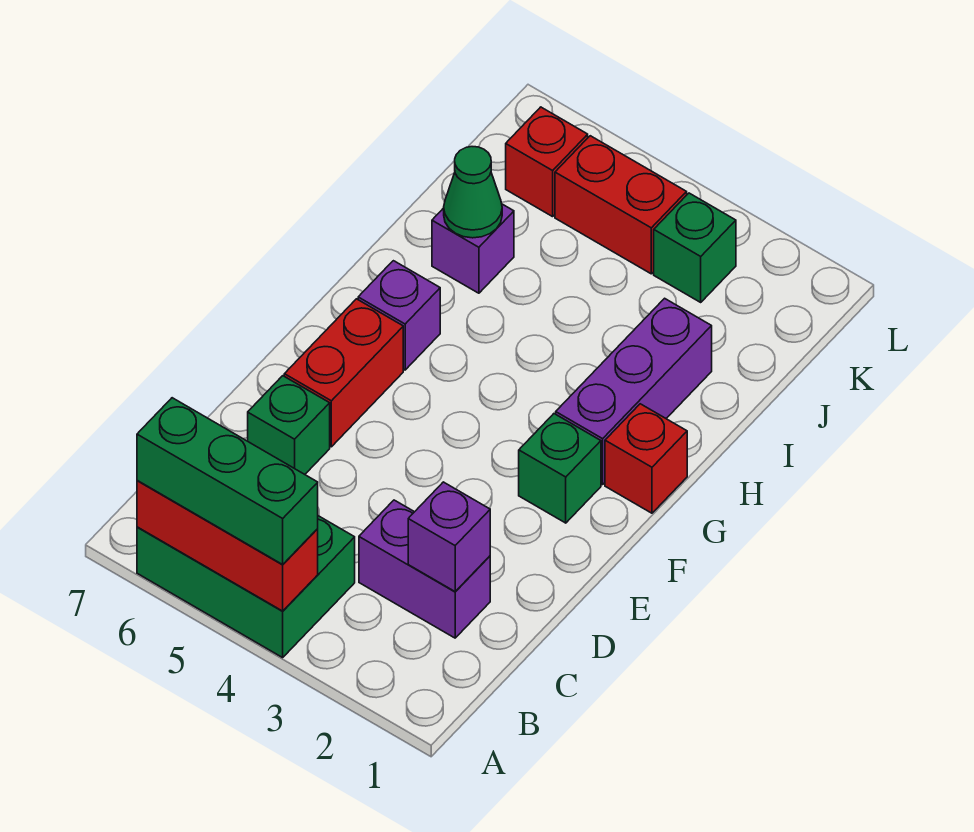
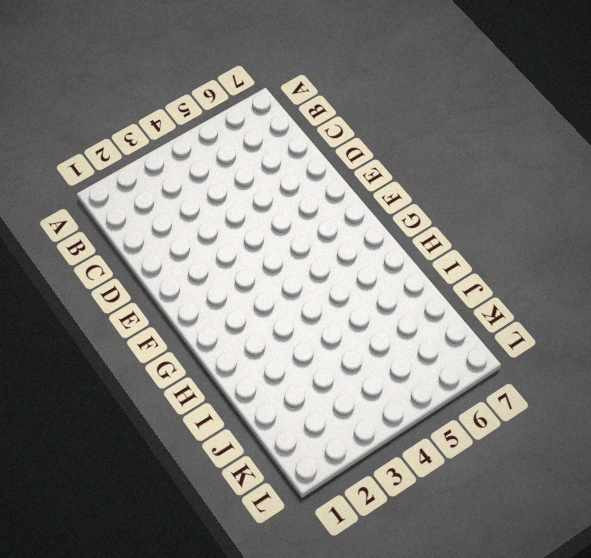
none -> green brick A4:B6 level 1
none -> purple brick C2:C3 level 1
none -> green brick D6 level 1

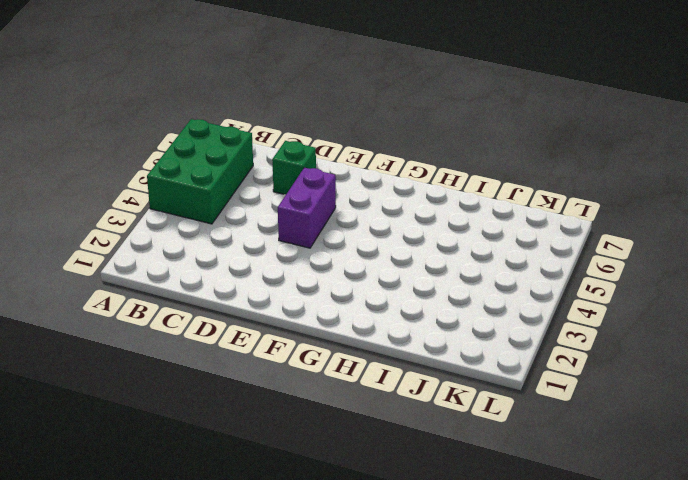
purple brick E4:E5 level 1 -> purple brick C2:C3 level 1
none -> red brick E6:F6 level 1
none -> green brick F2 level 1
none -> red brick G1 level 1

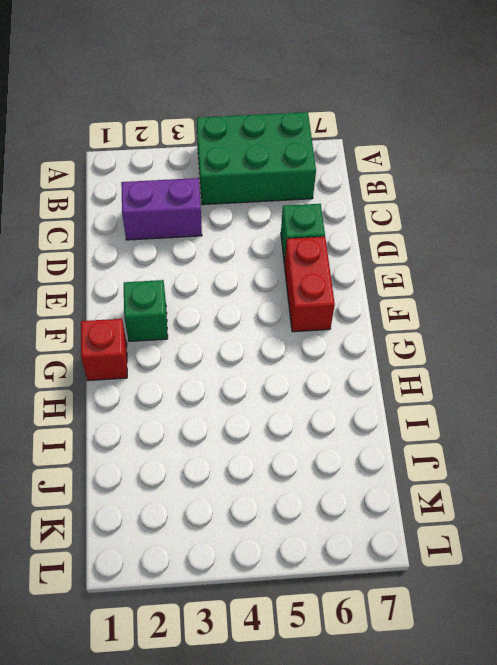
none -> purple brick G2:I2 level 1
none -> purple brick G6 level 1
none -> purple brick I6 level 1

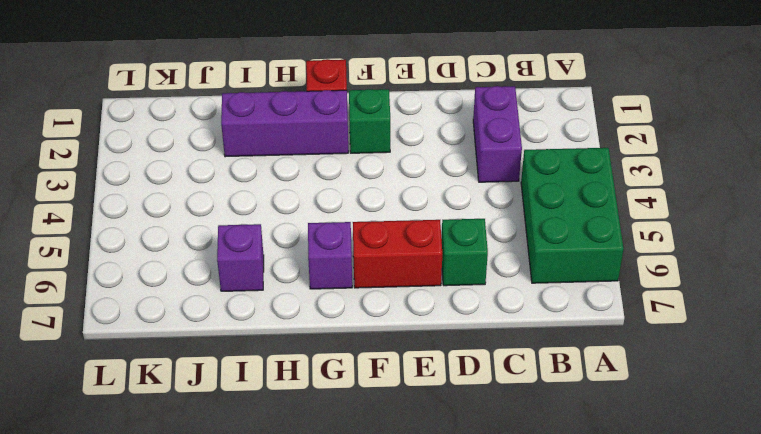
none -> green brick K3 level 1
none -> red brick K4:K5 level 1
none -> red brick K6 level 1

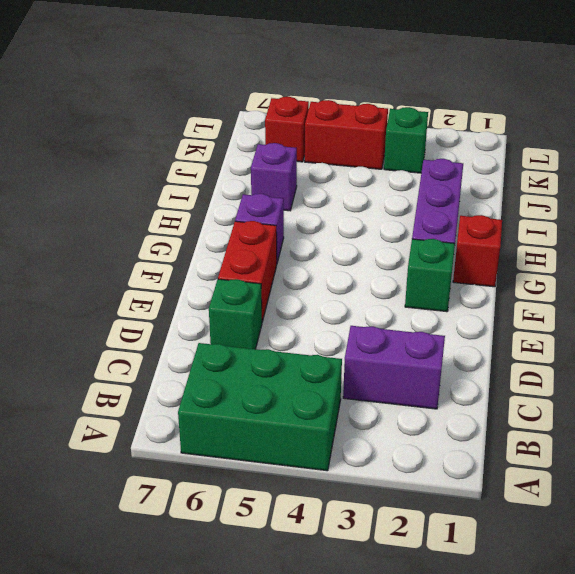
none -> red brick A4:A6 level 2
none -> purple brick C2 level 2
none -> green cone I6 level 2

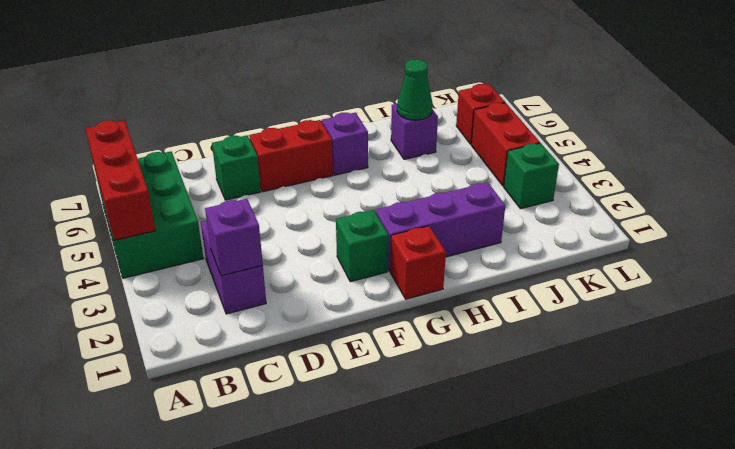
none -> green brick A4:A6 level 3

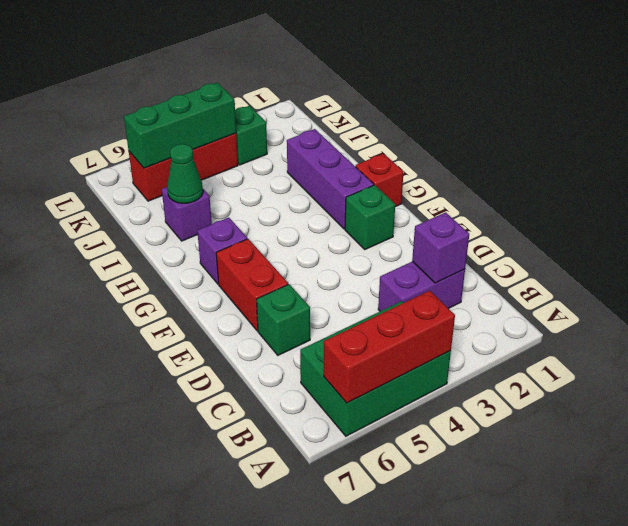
green brick K4:K6 level 2 -> green brick A4:A6 level 3

